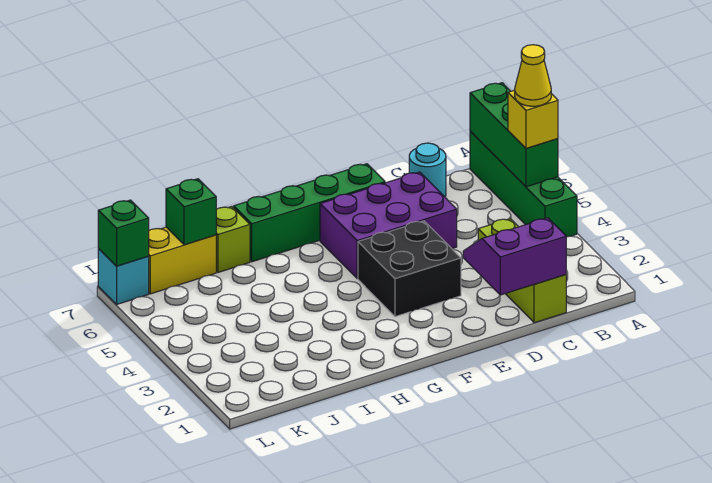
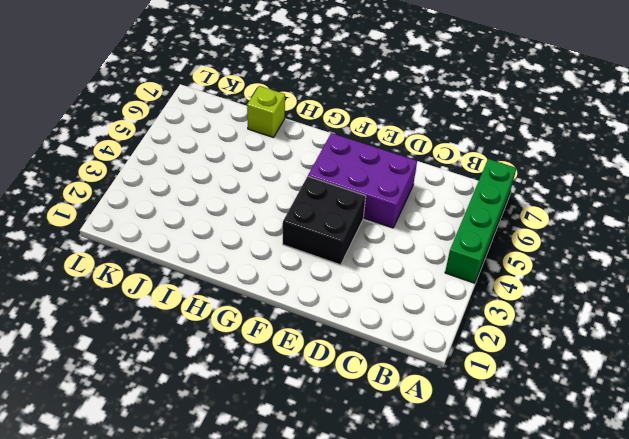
none -> lime brick C1:C3 level 1
none -> cyan round brick C7 level 1
none -> green brick E7:H7 level 1

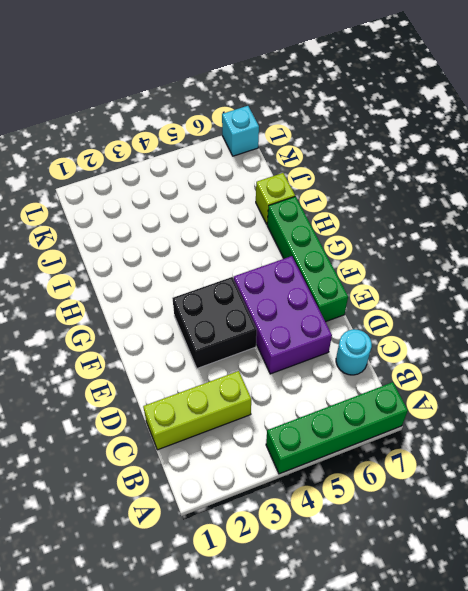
none -> yellow brick J7:K7 level 1
none -> green brick A5:A7 level 2
none -> purple slope C1:D2 level 2 top 1

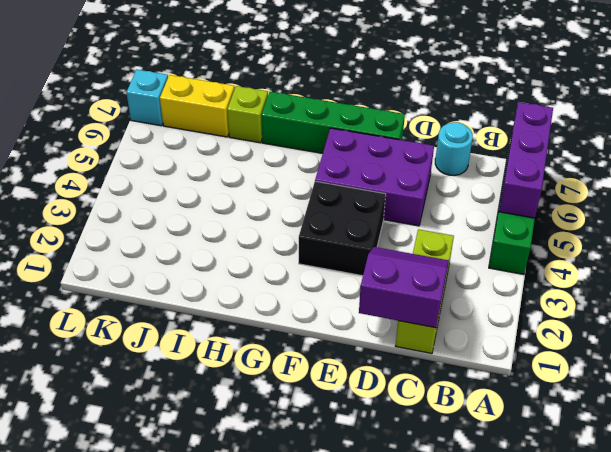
purple brick A5:A7 level 2 -> green brick A5:A7 level 2
none -> green brick J7 level 2
none -> green brick L7 level 2
none -> yellow brick A5 level 3

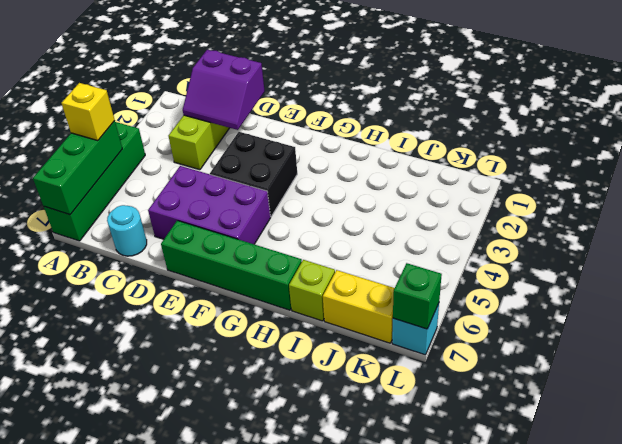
none -> green brick J7 level 2
none -> yellow cone A5 level 4

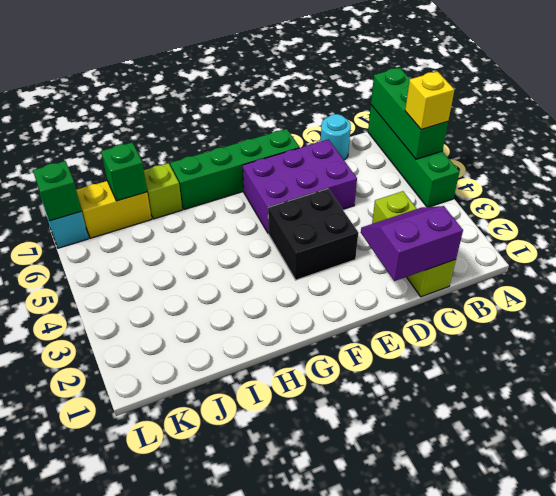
none -> yellow cone A5 level 4

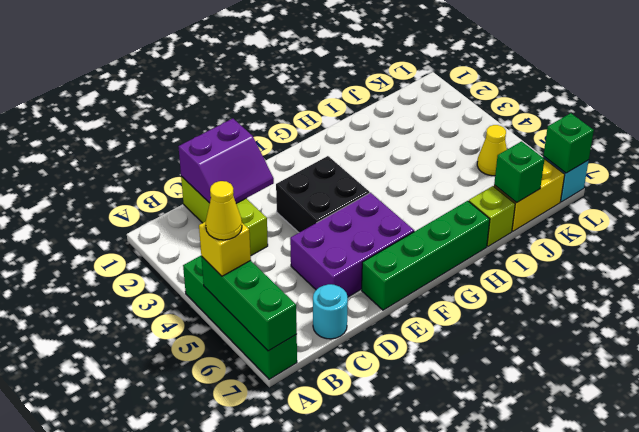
yellow cone K5 level 1 -> none

